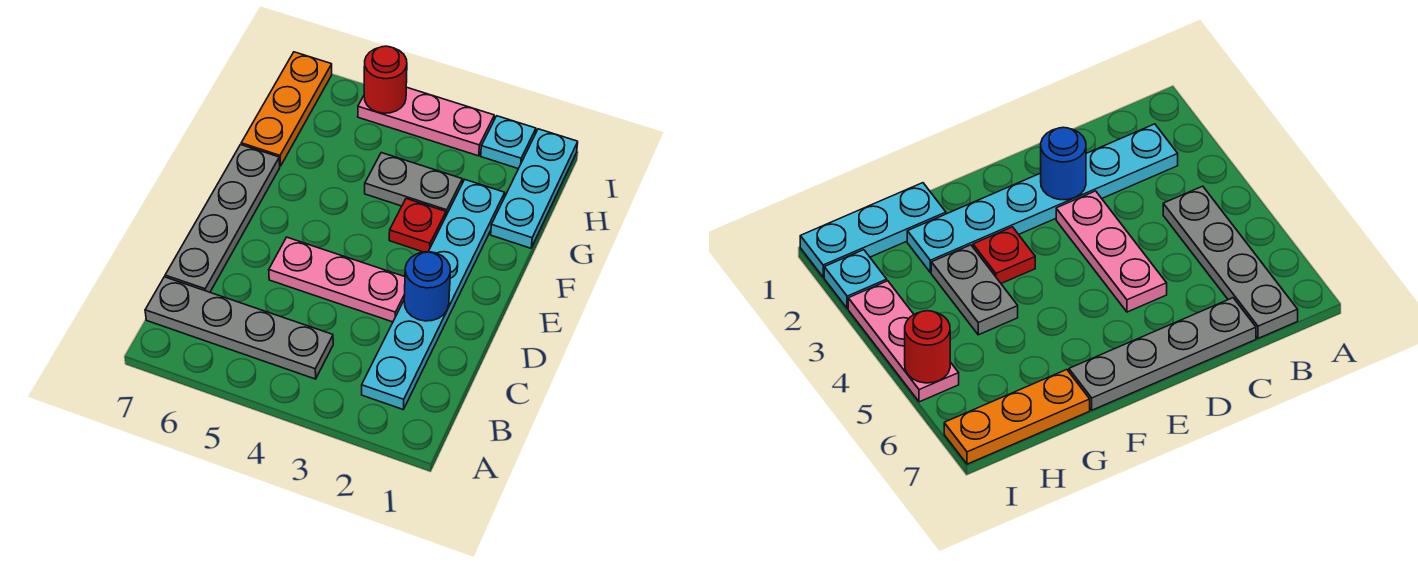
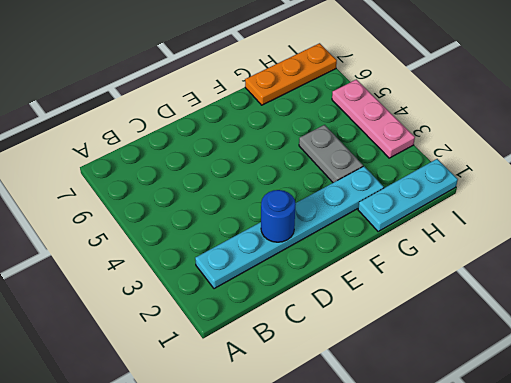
none -> grey plate B4:B7 level 1
none -> grey plate C7:F7 level 1
none -> pink plate D3:D5 level 1

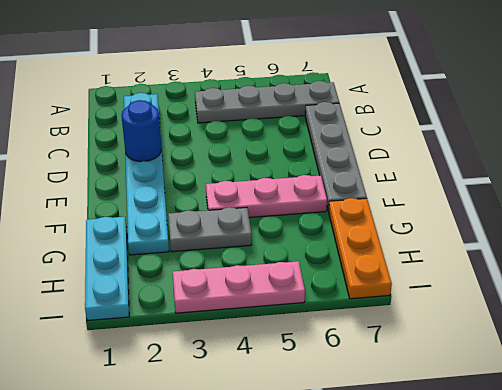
pink plate F4:F6 level 1 -> pink plate D3:D5 level 1
none -> red plate F3 level 1
none -> cyan plate I2 level 1
none -> red round brick I5 level 2

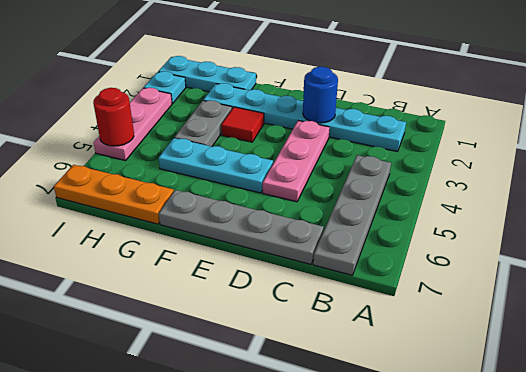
cyan plate E5:G5 level 1 -> none
red tile F3 level 1 -> red plate F3 level 1

